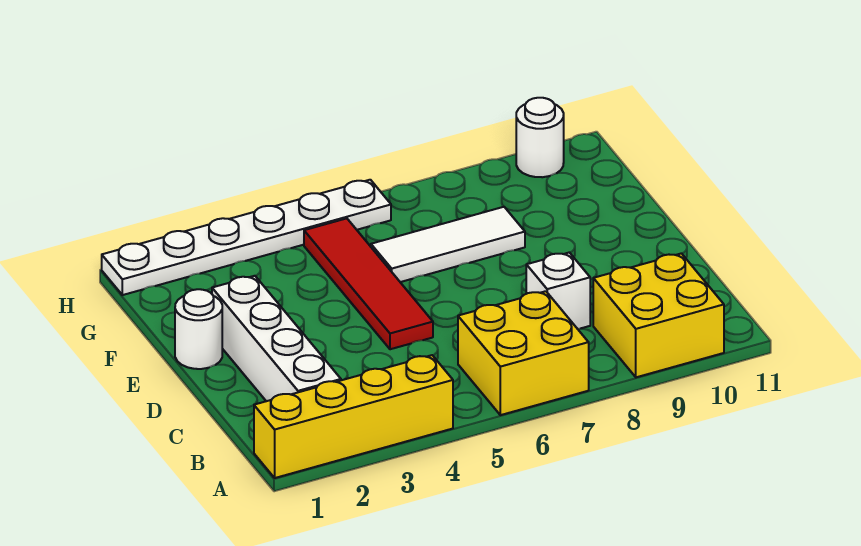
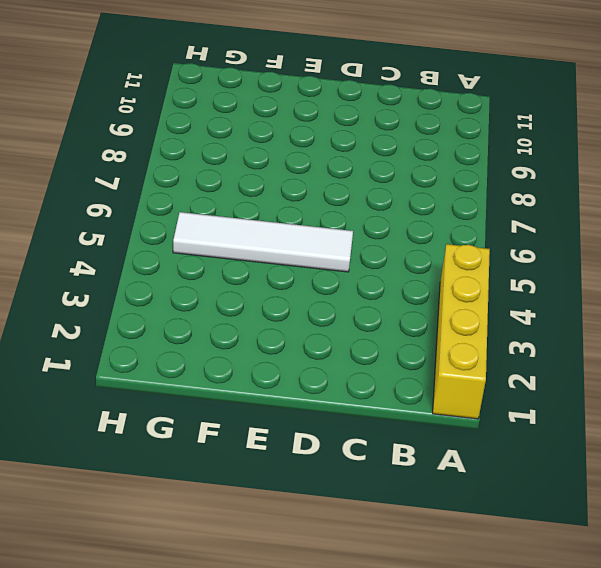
white tile D5:G5 level 1 -> red tile D5:G5 level 1
none -> yellow brick A6:B7 level 1
none -> yellow brick A9:B10 level 1

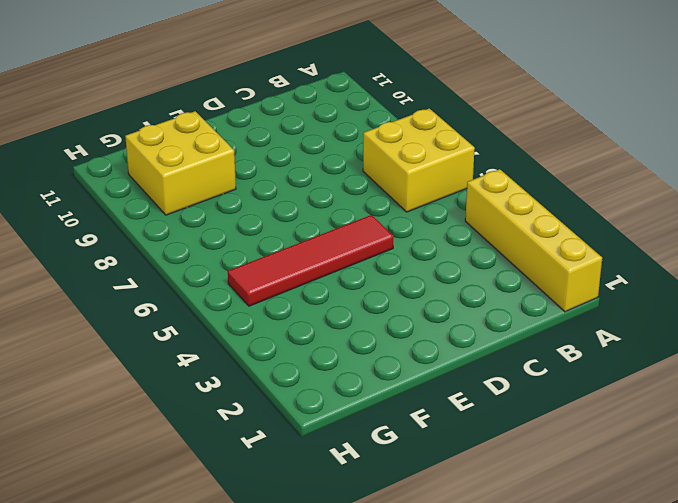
yellow brick F9:G10 level 1 -> yellow brick A9:B10 level 1
none -> white brick B2:E2 level 1
none -> white brick C8 level 1

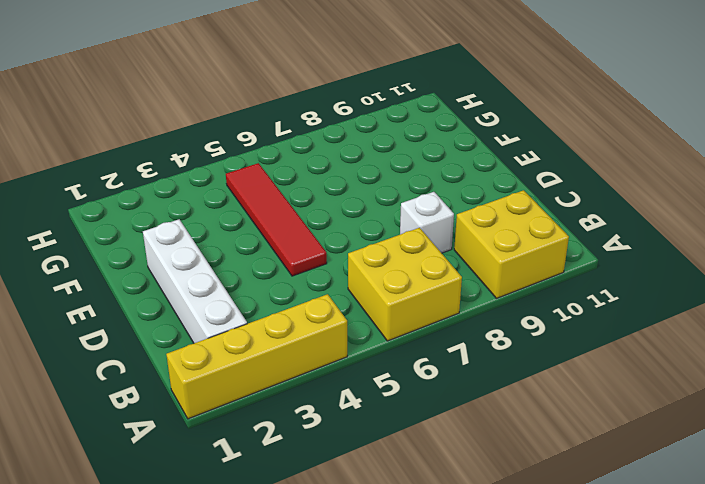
none -> white round brick E1 level 1
none -> white tile F6:F8 level 1

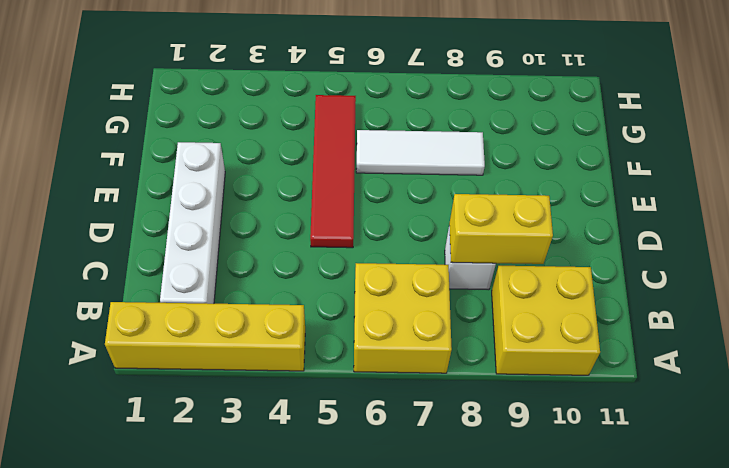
yellow brick C8:C9 level 2 -> none
none -> white round brick E1 level 1
none -> white plate H1:H6 level 1

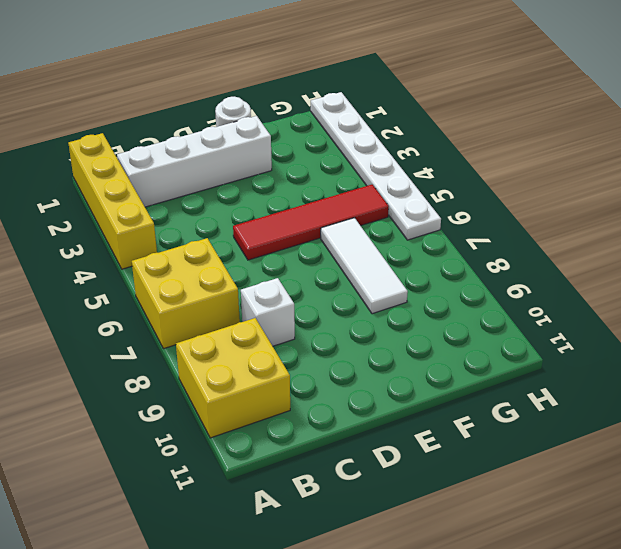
none -> white round brick H10 level 1

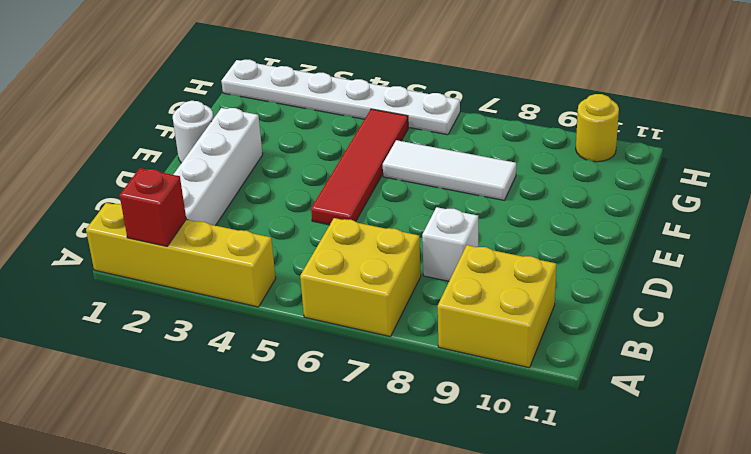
red brick A2 level 2 -> none
yellow round brick H10 level 1 -> white round brick H10 level 1

